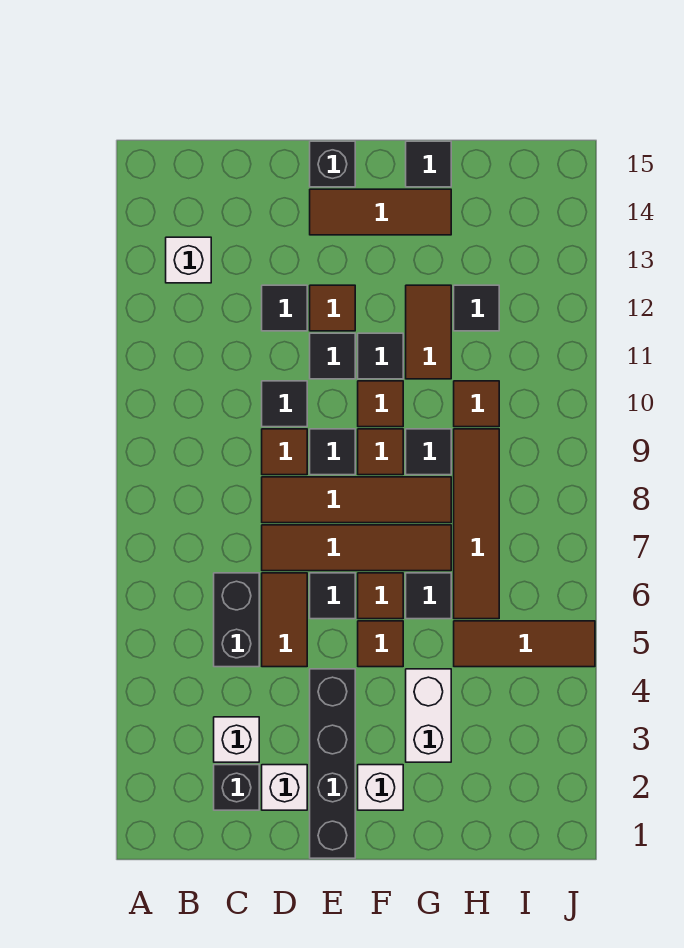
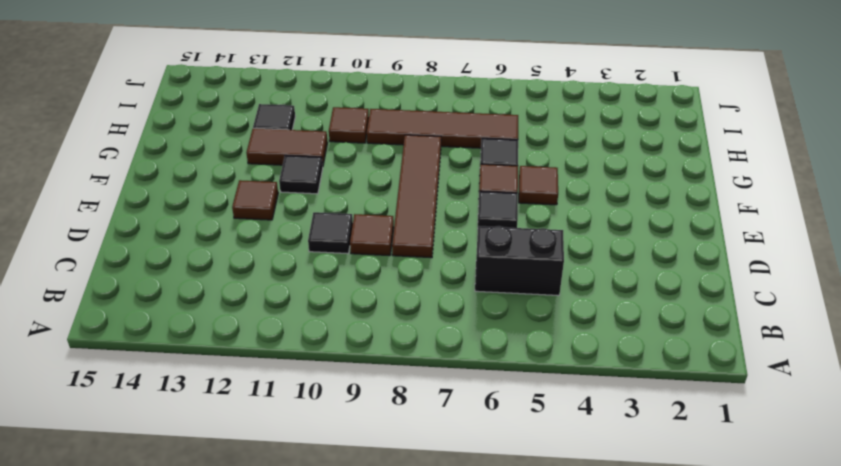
none -> white brick B13 level 1
none -> black brick C2 level 1
none -> white brick C3 level 1
none -> white brick D2 level 1

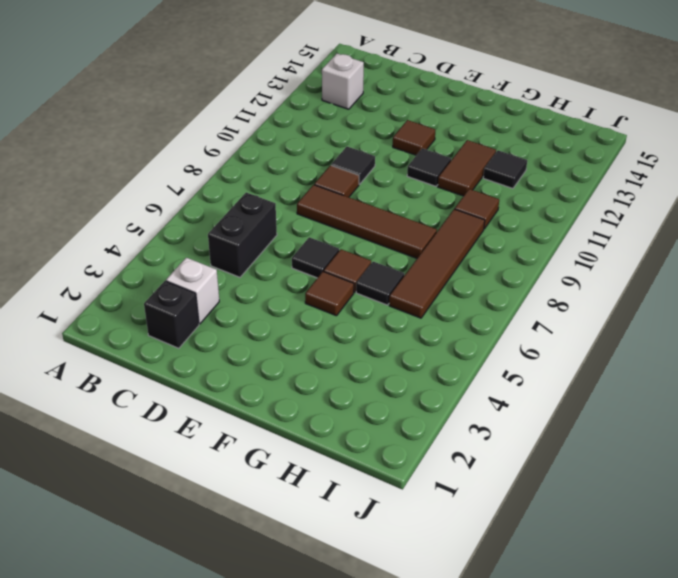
none -> white brick D2 level 1
none -> brown tile D5:D6 level 1
none -> brown tile D7:G7 level 1
none -> black tile D12 level 1

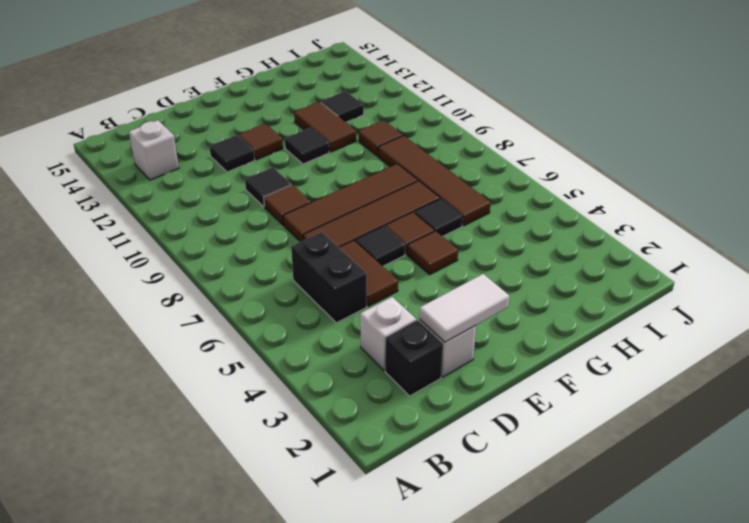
white tile D2:E2 level 2 -> none
none -> black brick E1:E4 level 1
none -> black tile E9 level 1
none -> black tile E11 level 1
none -> brown tile E14:G14 level 1

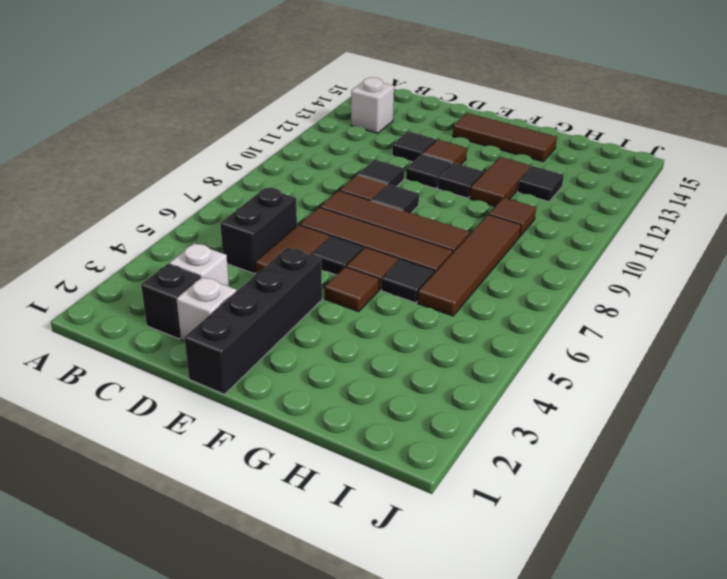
none -> black brick E15 level 1
none -> white brick F2 level 1
none -> brown tile F9 level 1
none -> brown tile F10 level 1

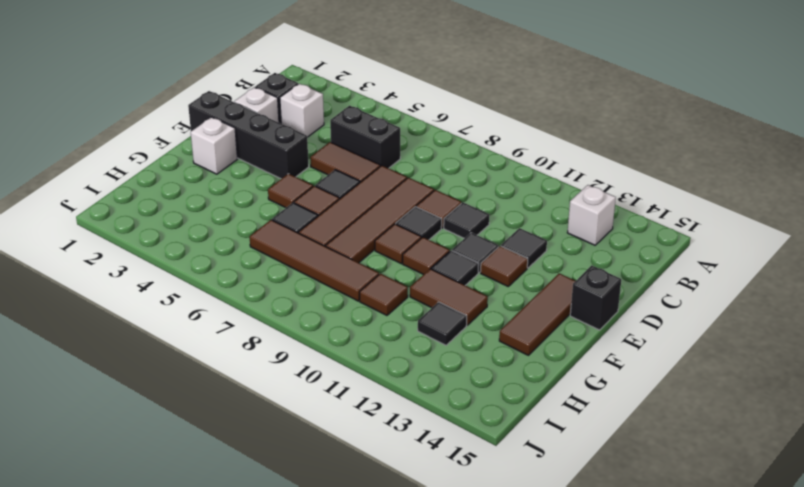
none -> white brick G3:G4 level 1
none -> black tile G9 level 1
none -> black tile G15 level 1
none -> brown tile H5:J5 level 1

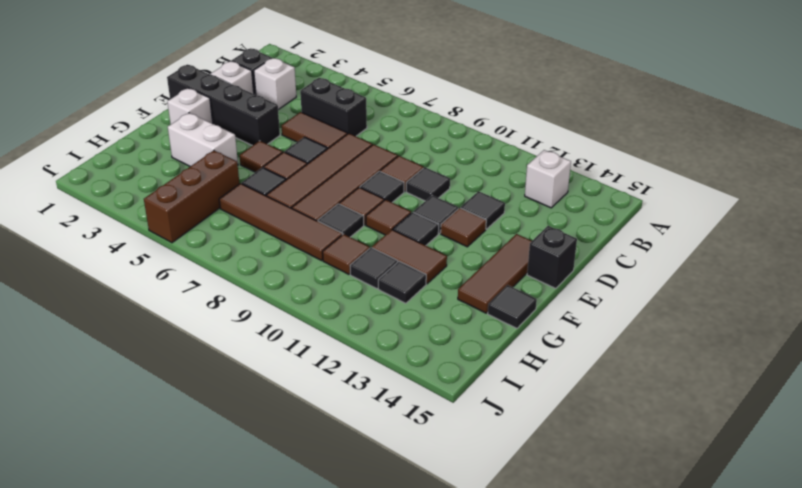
brown brick H5:J5 level 1 -> brown tile H5:J5 level 1
black tile H11 level 1 -> none

